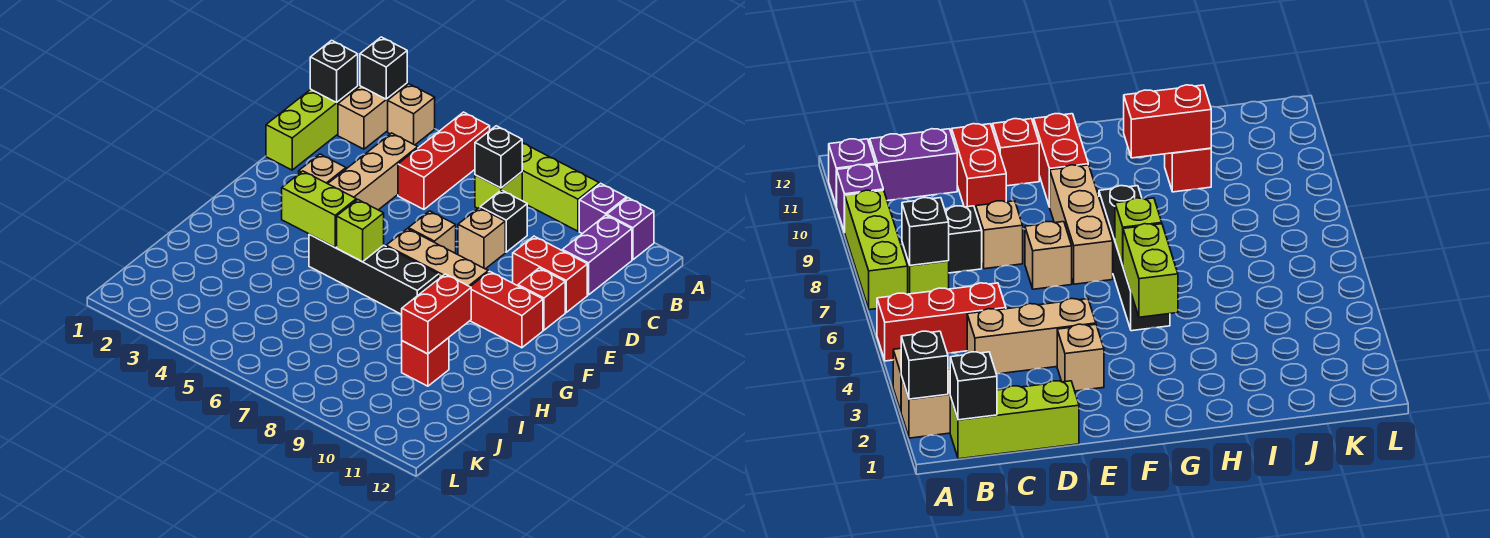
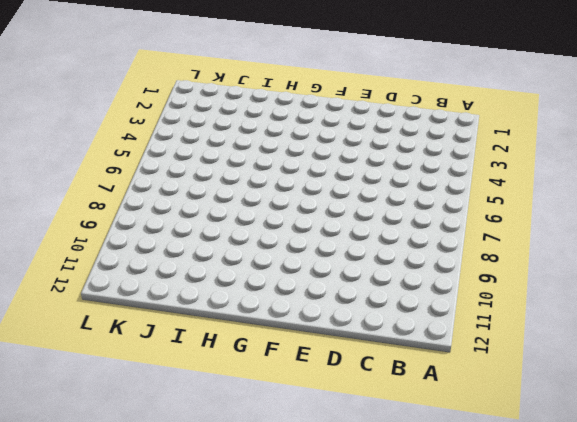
none -> tan brick A2:B2 level 1
none -> tan brick A3 level 1
none -> red brick A5:C5 level 1

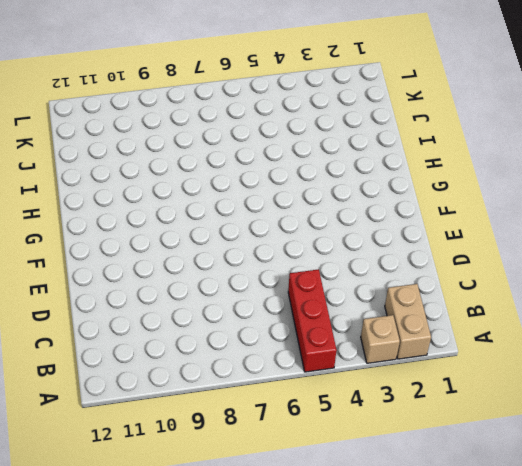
none -> lime brick A7:A9 level 1
none -> purple brick A10 level 1
none -> purple brick A11 level 1

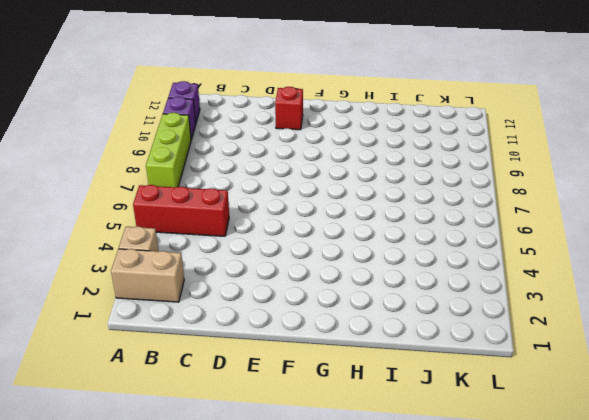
none -> lime brick B1:D1 level 1
none -> lime brick B7 level 1
none -> purple brick B11:C11 level 1

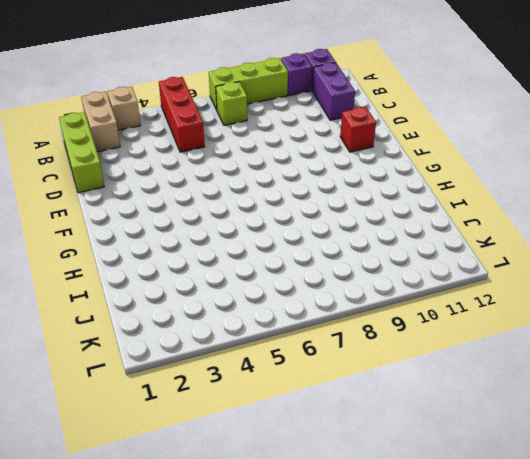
none -> tan brick C4:E4 level 1
none -> black brick C8 level 1
none -> tan brick D8 level 1

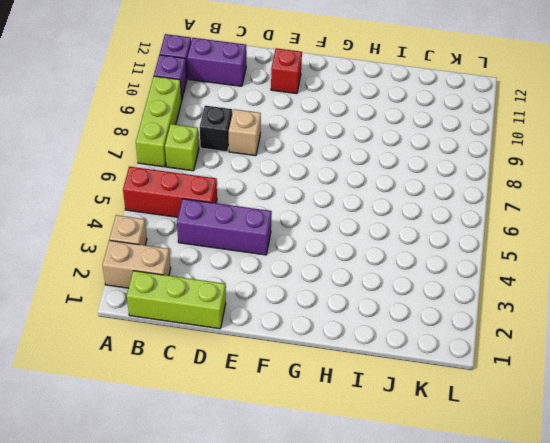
purple brick C4:E4 level 1 -> tan brick C4:E4 level 1
none -> red brick D10:D11 level 1
none -> tan brick E3 level 1
none -> tan brick E7 level 1

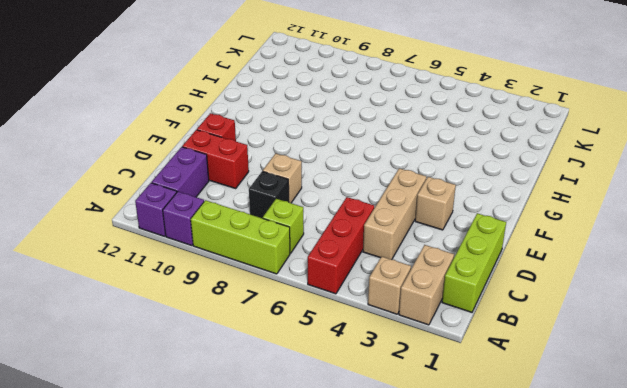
none -> tan brick E7 level 1
none -> tan brick F7:F9 level 1
none -> red brick F10:F11 level 1

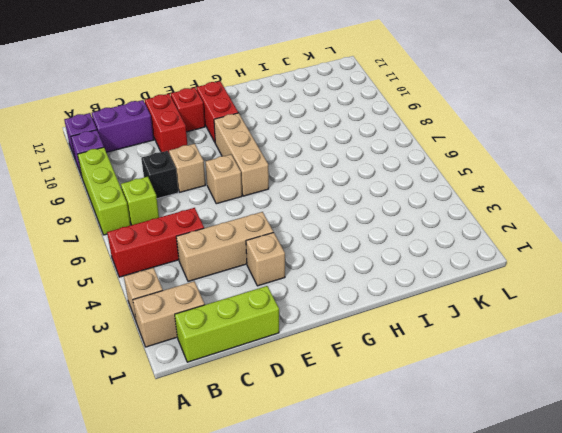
none -> black brick G5:G8 level 1
none -> red brick I10 level 1
none -> black brick A2 level 2

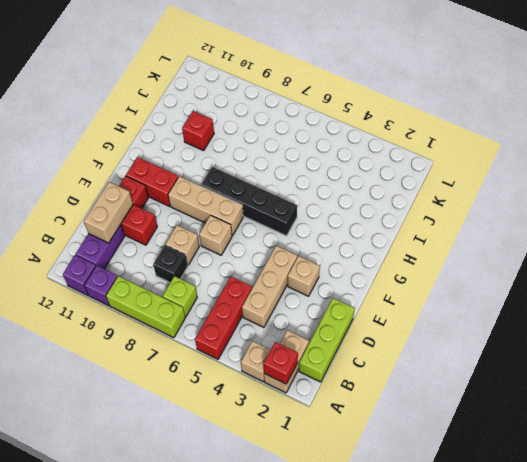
red brick A2 level 2 -> black brick A2 level 2
tan brick C11:D11 level 2 -> none
none -> black brick B1 level 2
none -> black brick B7 level 2
none -> lime brick G4:G5 level 2

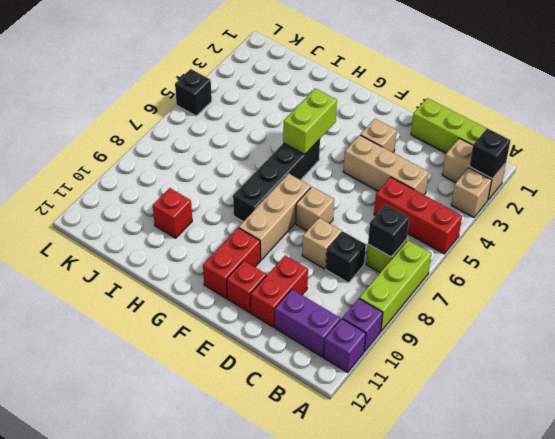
black brick L5 level 1 -> black brick B1 level 2
none -> lime brick G6 level 2
none -> red brick H10:I10 level 2

